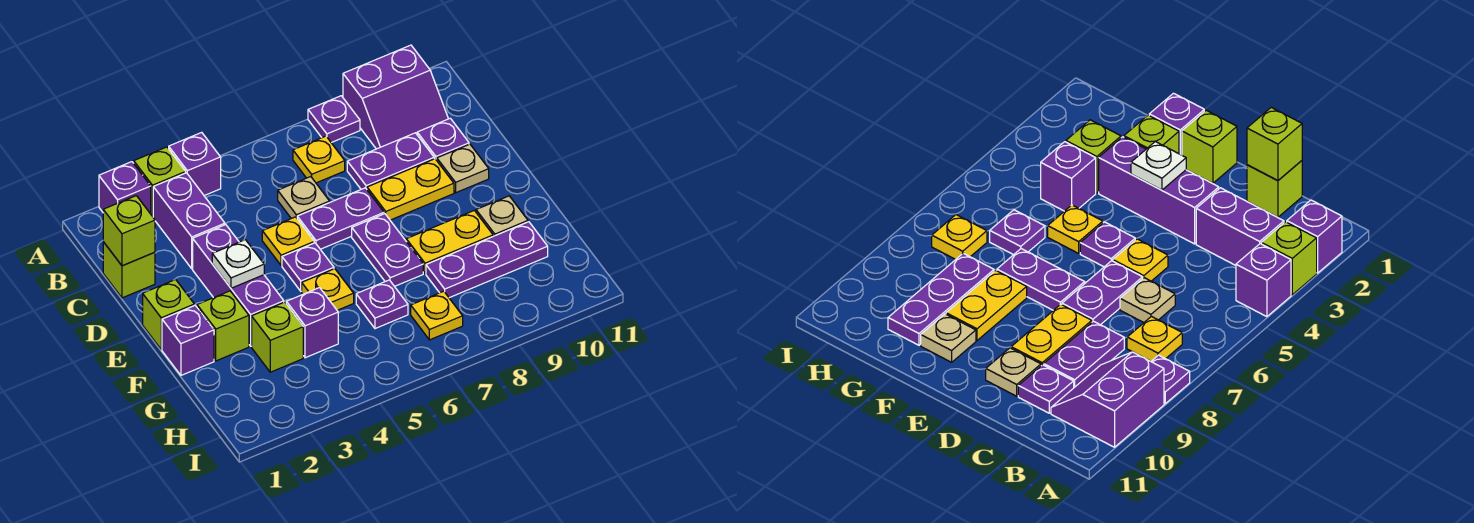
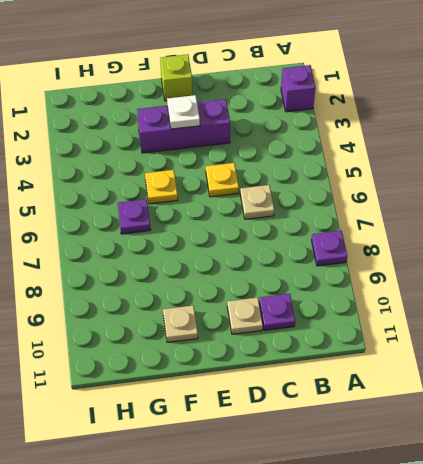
none -> lime brick A3 level 1
none -> purple brick A4 level 1
none -> purple slope A9:B10 level 1 top A
none -> purple brick B3:C3 level 1

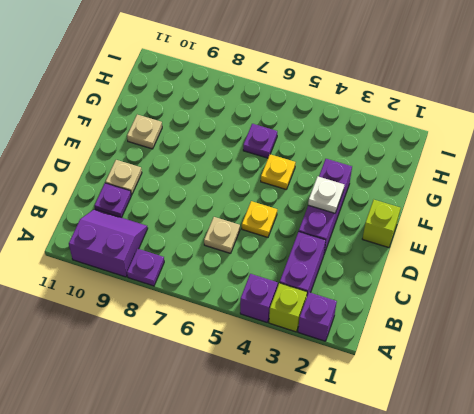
none -> yellow plate B7 level 1
none -> lime brick C1 level 1
none -> purple plate C8:C9 level 1
none -> purple plate D6:D7 level 1

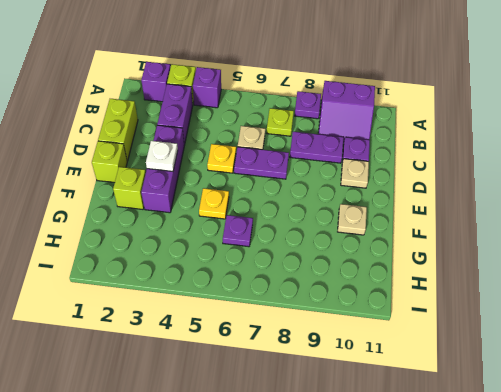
lime plate B7 level 1 -> yellow plate B7 level 1
lime brick C1:D1 level 1 -> lime brick C1 level 1
none -> yellow plate D8:D9 level 1
none -> purple plate E5 level 1
none -> purple plate E7:F7 level 1
none -> purple brick F1 level 1

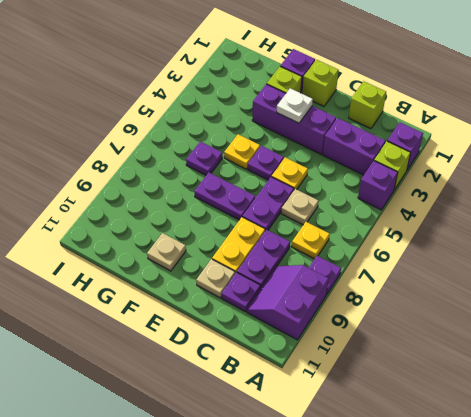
none -> yellow plate F8:F9 level 1
none -> lime brick G3 level 1
none -> purple brick G4 level 1
none -> purple plate G8:G10 level 1

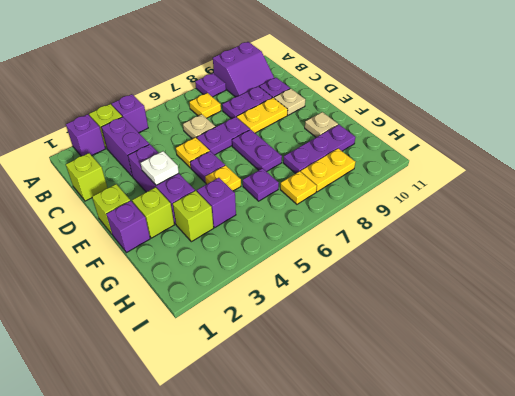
yellow plate H8:H9 level 1 -> yellow plate F8:F9 level 1
none -> lime brick C1 level 2

